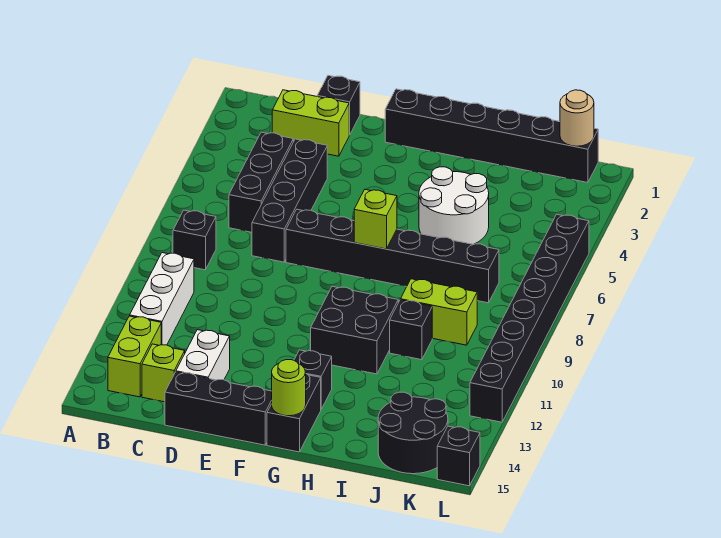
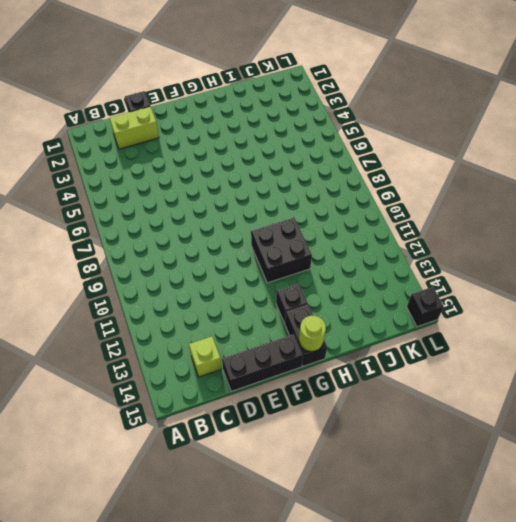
none -> black brick B8 level 1
none -> white brick B10:B12 level 1
none -> lime brick B13:B14 level 1

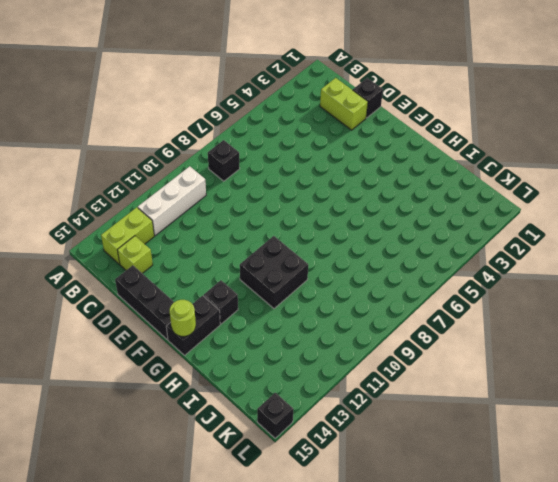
none -> black brick C4:C6 level 1
none -> black brick D4:D7 level 1
none -> white brick D13:D14 level 1

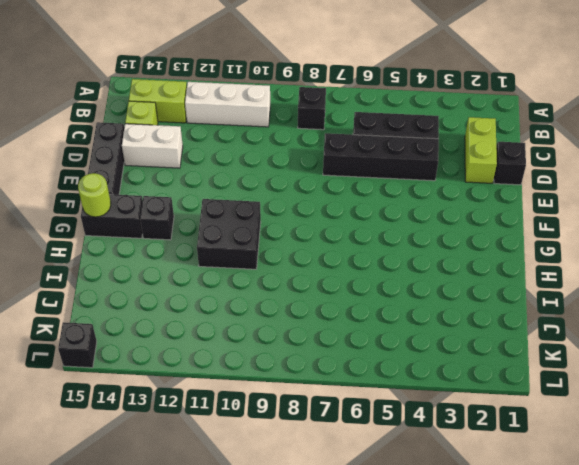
none -> black brick E7:J7 level 1
none -> black brick F1:K1 level 1
none -> white round brick H4:I5 level 1

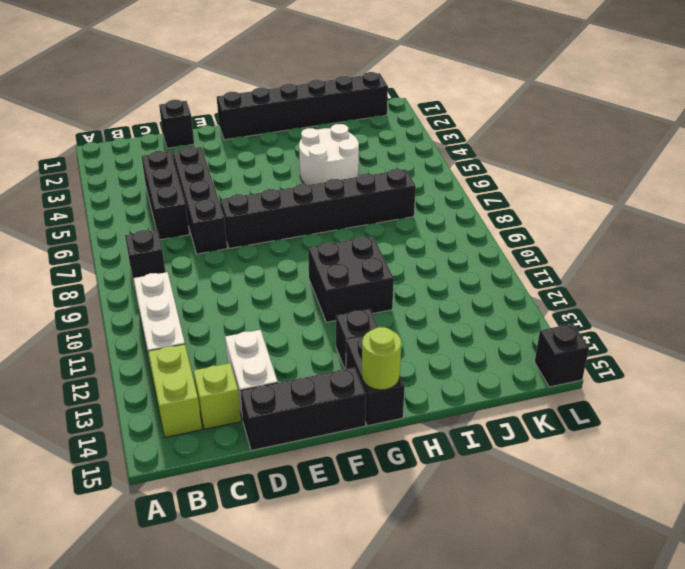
none -> lime brick C2:D2 level 1
none -> lime brick I9:J9 level 1
none -> black brick I10 level 1

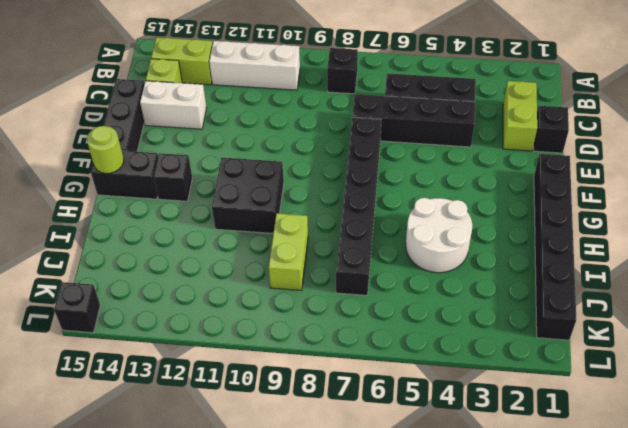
none -> black brick I10 level 1
none -> black round brick J14:K15 level 1
none -> black brick L5:L12 level 1

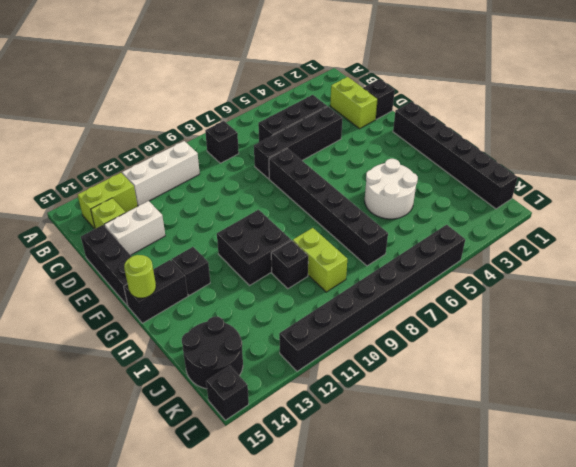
none -> lime brick G7 level 2
none -> tan round brick K1 level 2

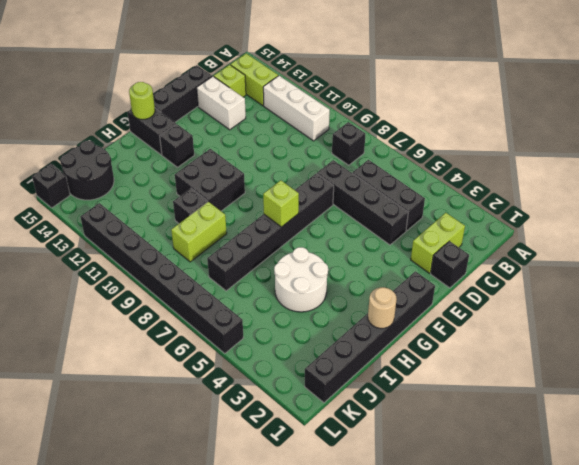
tan round brick H1 level 2 -> tan round brick K1 level 2

